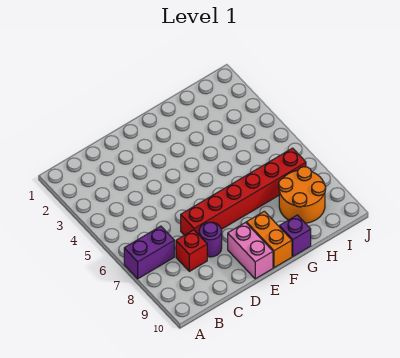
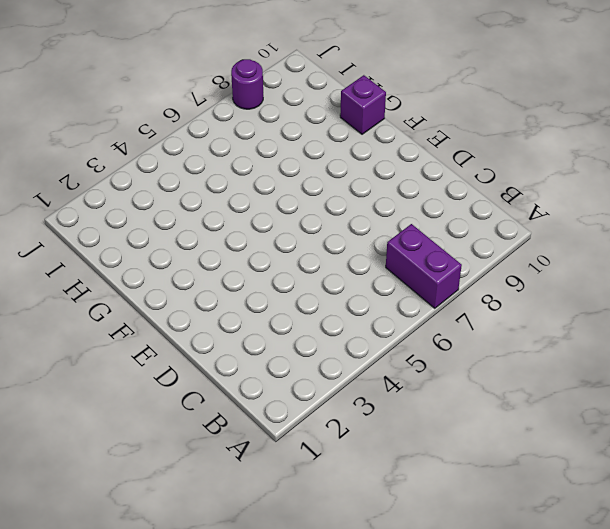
purple round brick J8 level 1 -> purple round brick D8 level 1
none -> red brick C8 level 1
none -> red brick D7:I7 level 1

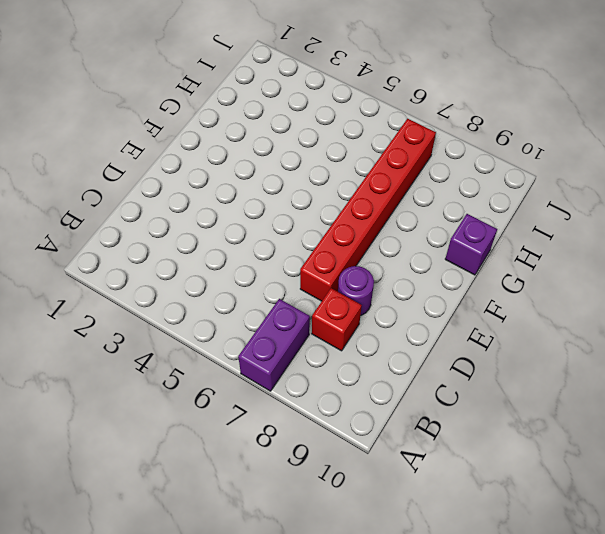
none -> pink brick E9:E10 level 1
none -> orange brick F9:F10 level 1

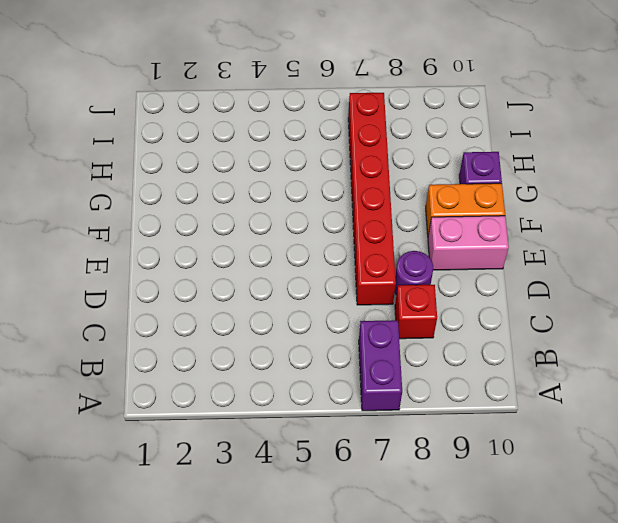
none -> orange round brick H8:I9 level 1

